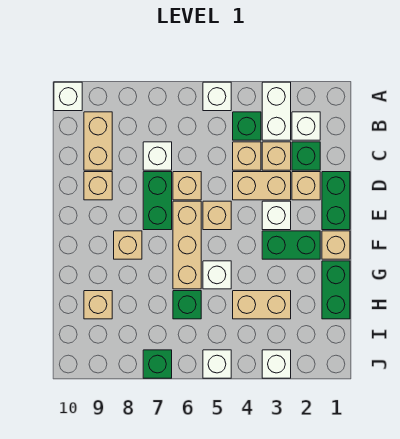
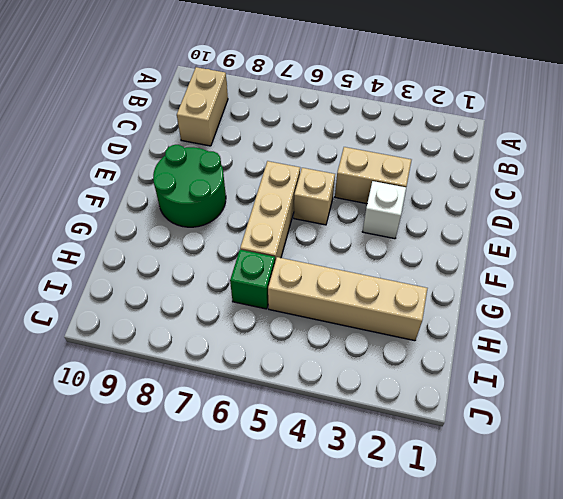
green round brick E8:F9 level 1 -> tan brick F8 level 1
tan brick H2:H5 level 1 -> tan brick H3:H4 level 1
none -> white brick A3:B3 level 1
none -> white brick A5 level 1
none -> white brick A10 level 1
none -> white brick B2 level 1

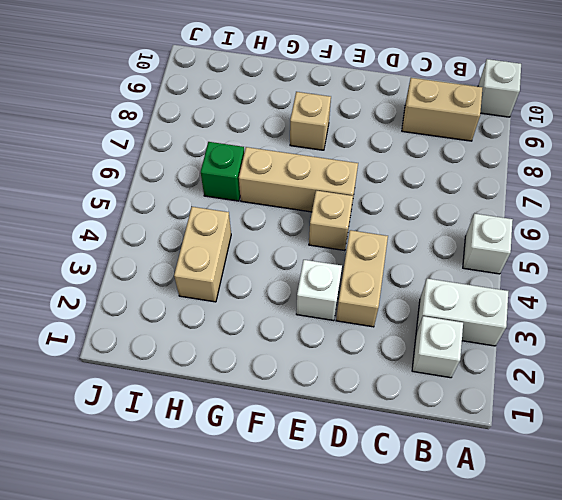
none -> green brick B4 level 1
none -> green brick C2 level 1
none -> tan brick C3 level 1
none -> tan brick C4 level 1

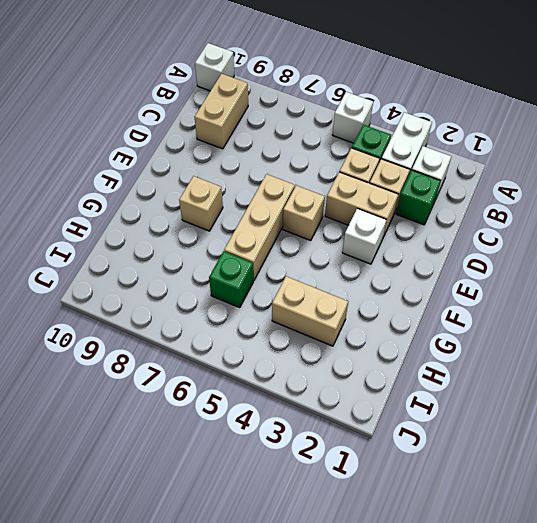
none -> white brick C7 level 1
none -> green brick D1:E1 level 1
none -> tan brick D2 level 1
none -> tan brick D6 level 1

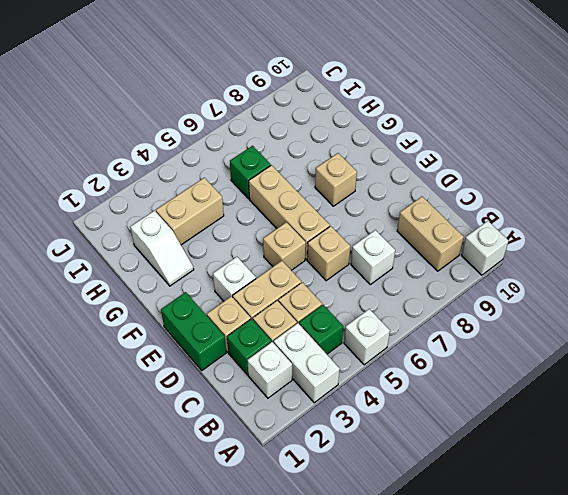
white slope G2:H2 level 1 top H -> none
none -> green brick D7:E7 level 1
none -> tan brick D9 level 1
none -> tan brick F1 level 1
none -> green brick F2:F3 level 1

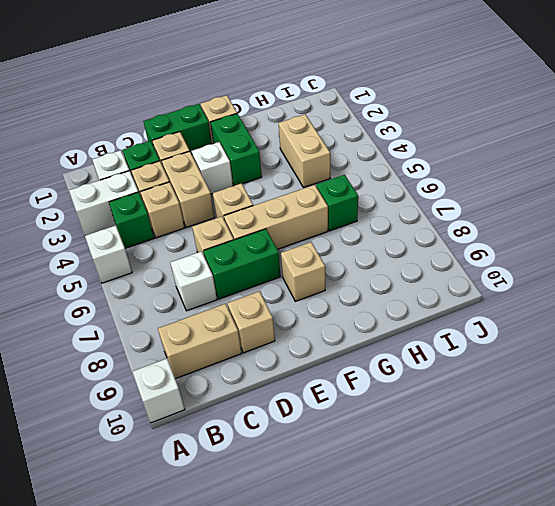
none -> green brick G1:H1 level 1
none -> white brick G5 level 1
none -> tan brick H9 level 1
none -> white brick J3 level 1

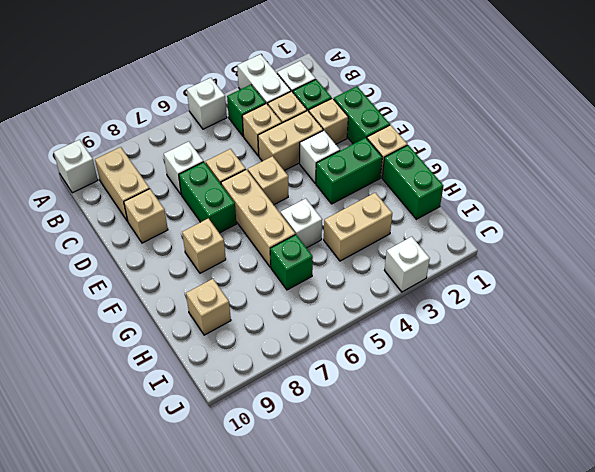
none -> white brick J5 level 1
none -> green brick J7 level 1

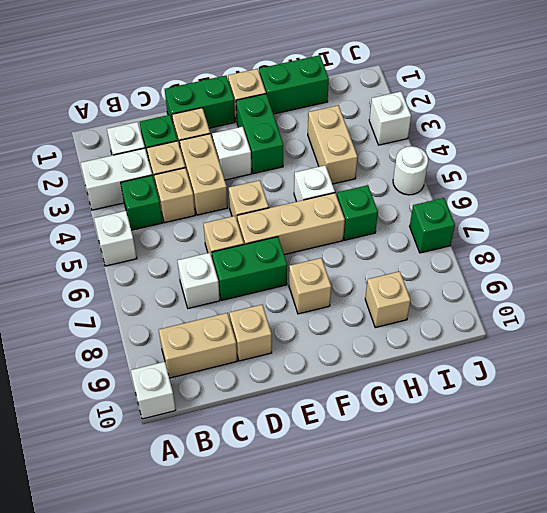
white round brick J5 level 1 -> white brick J5 level 1

